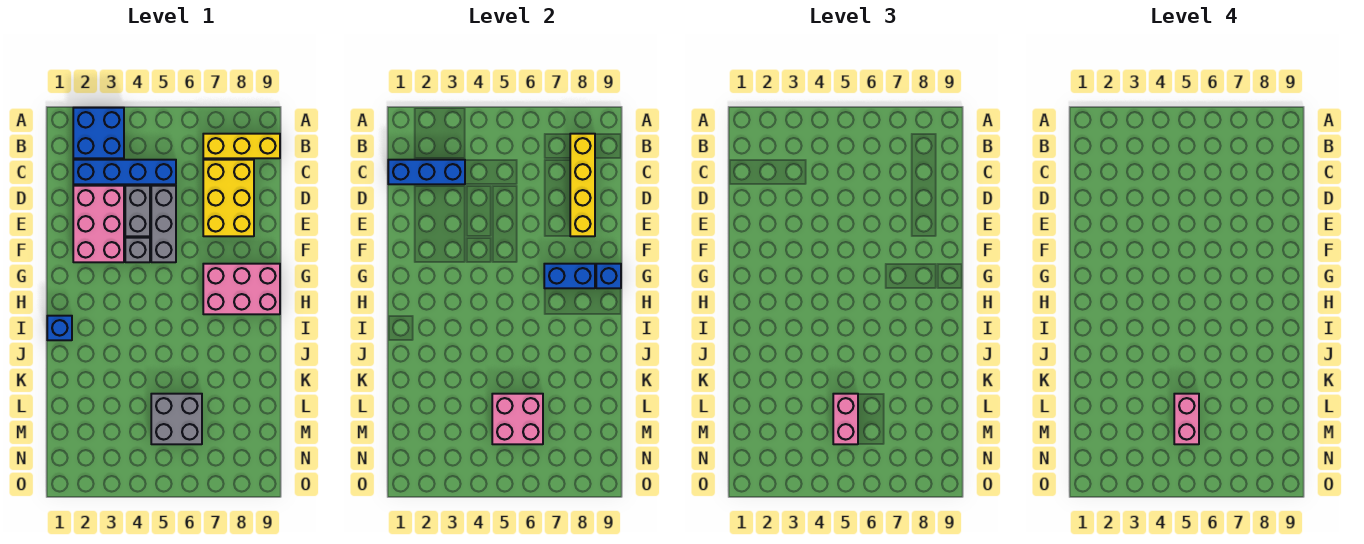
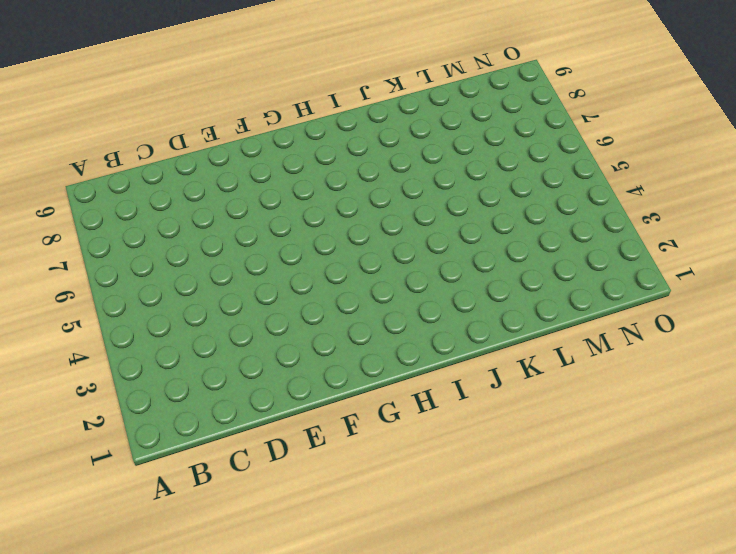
none -> blue brick A2:B3 level 1
none -> yellow brick B7:B9 level 1
none -> blue brick C2:C5 level 1

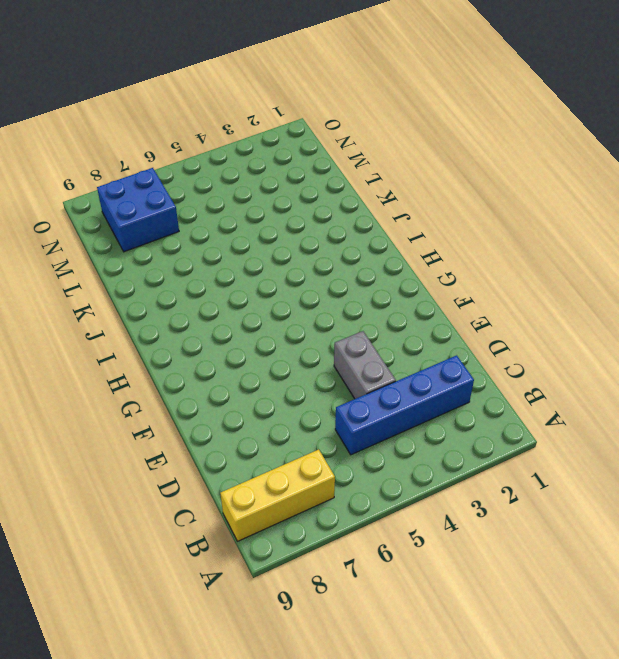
blue brick M7:N8 level 1 -> blue brick A2:B3 level 1
none -> yellow brick C7:E8 level 1
none -> pink brick D2:F3 level 1
none -> grey brick D5:F5 level 1

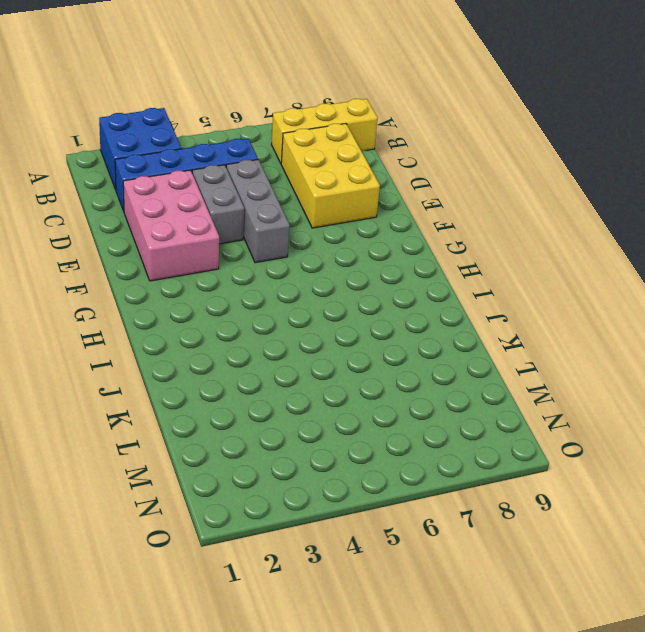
none -> grey brick F4 level 1
none -> pink brick G7:H9 level 1
none -> blue brick I1 level 1

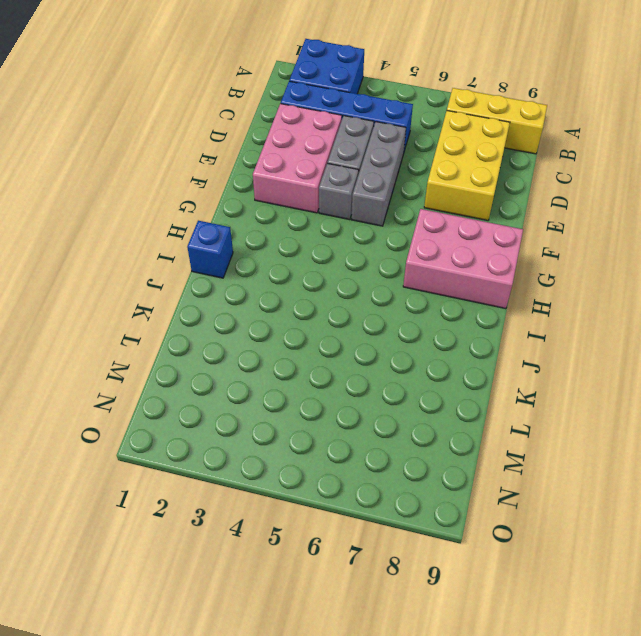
none -> grey brick L5:M6 level 1
none -> yellow brick B8:E8 level 2
none -> blue brick C1:C3 level 2

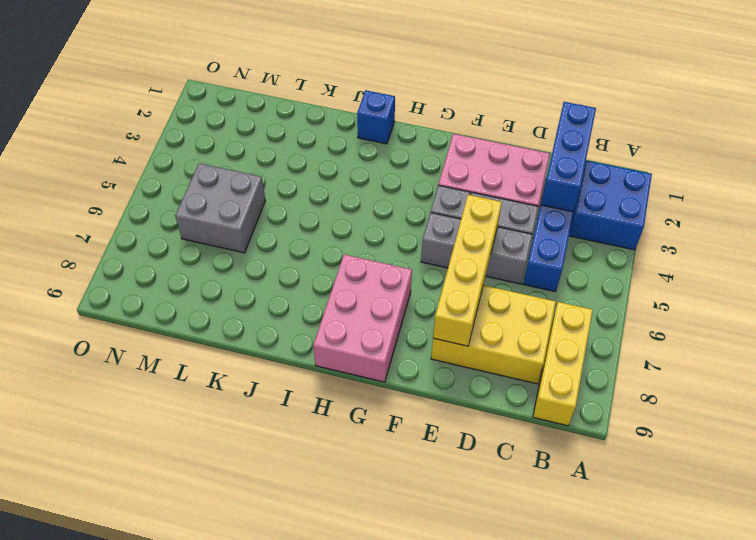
yellow brick E5:E8 level 2 -> yellow brick B8:E8 level 2
none -> blue brick G7:G8 level 2
none -> blue brick G9 level 2
none -> pink brick L5:M6 level 2

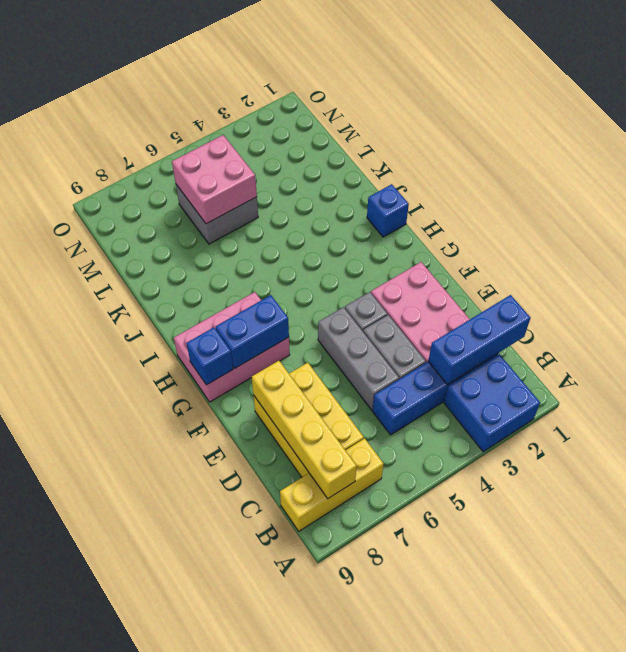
none -> pink brick L5:M5 level 3
none -> pink brick L5:M5 level 4

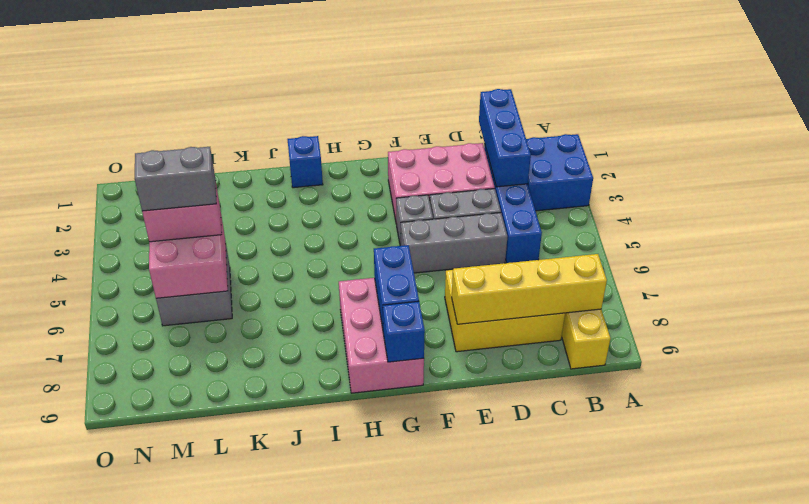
grey brick L5:M5 level 4 -> pink brick L5:M5 level 4

